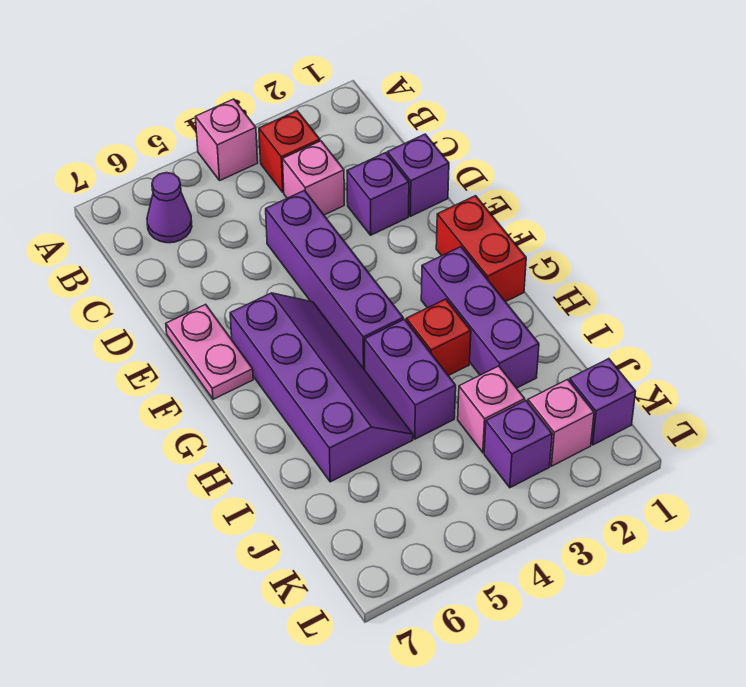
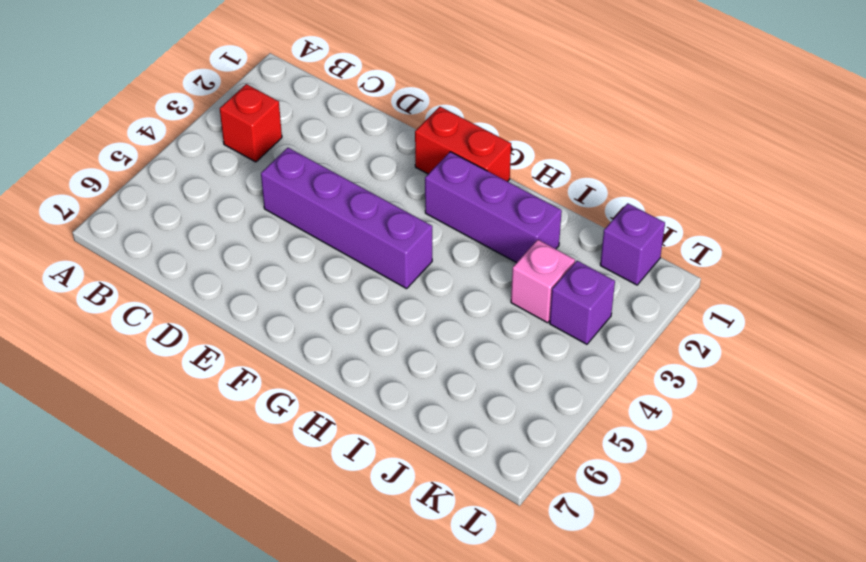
none -> pink brick A4 level 1
none -> purple cone B6 level 1
none -> pink brick C3 level 1

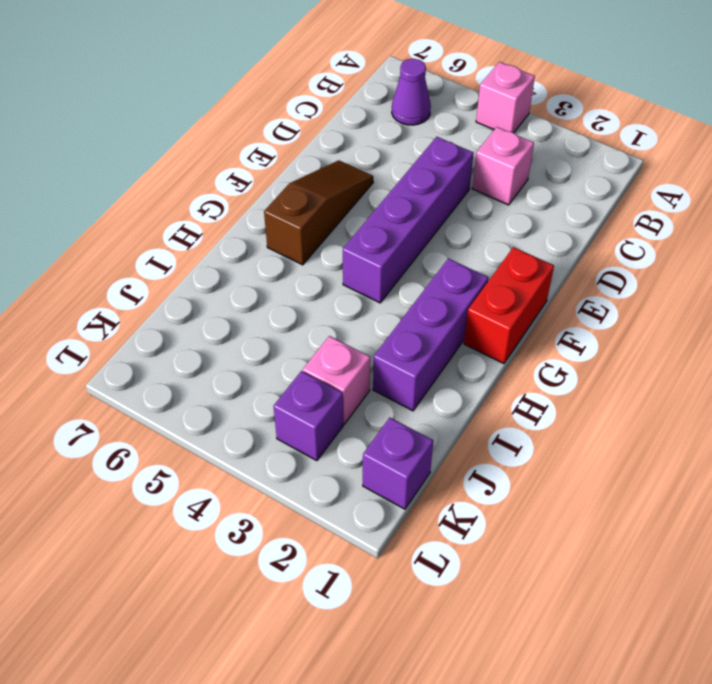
brown slope E6:G6 level 1 top G -> purple slope F5:I6 level 1 top 6
none -> red brick B3 level 1
none -> purple brick D1 level 1
none -> purple brick D2 level 1

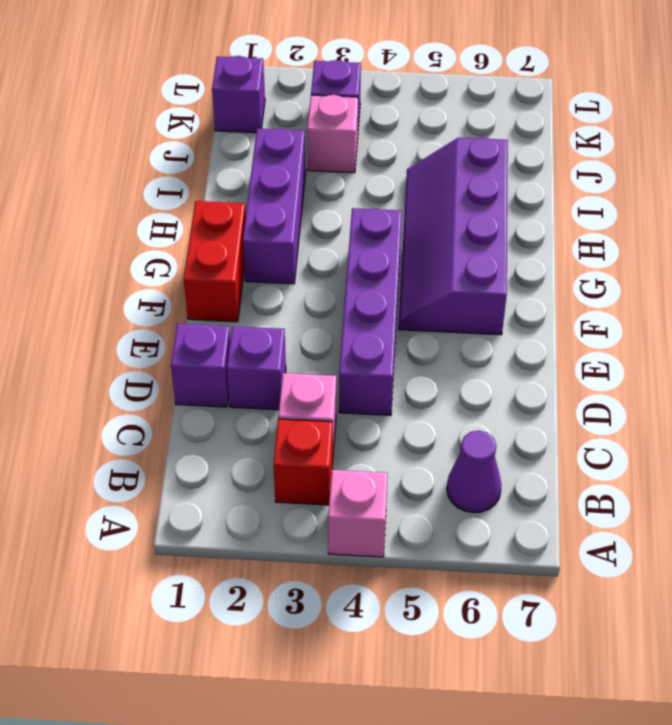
none -> pink plate E7:F7 level 1
none -> red brick H3 level 1
none -> purple brick H4:I4 level 1

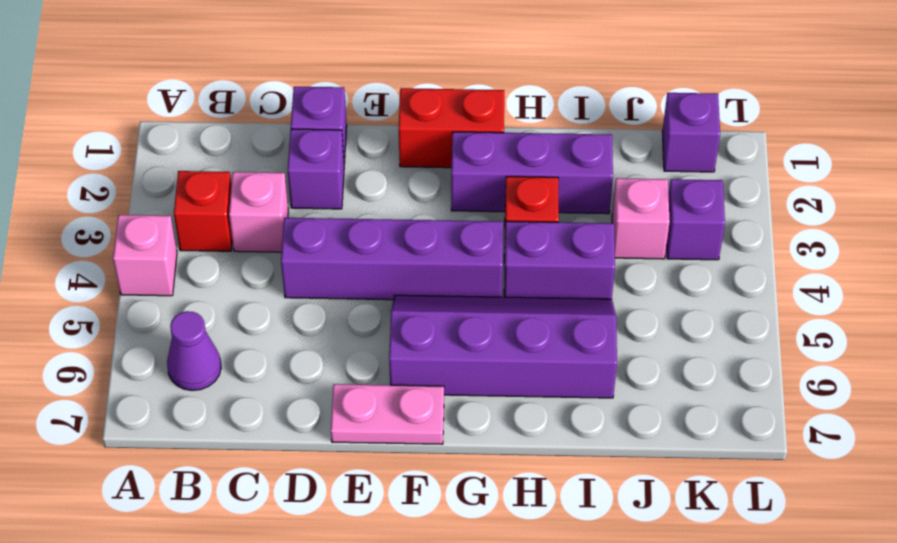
none -> pink brick K2 level 1

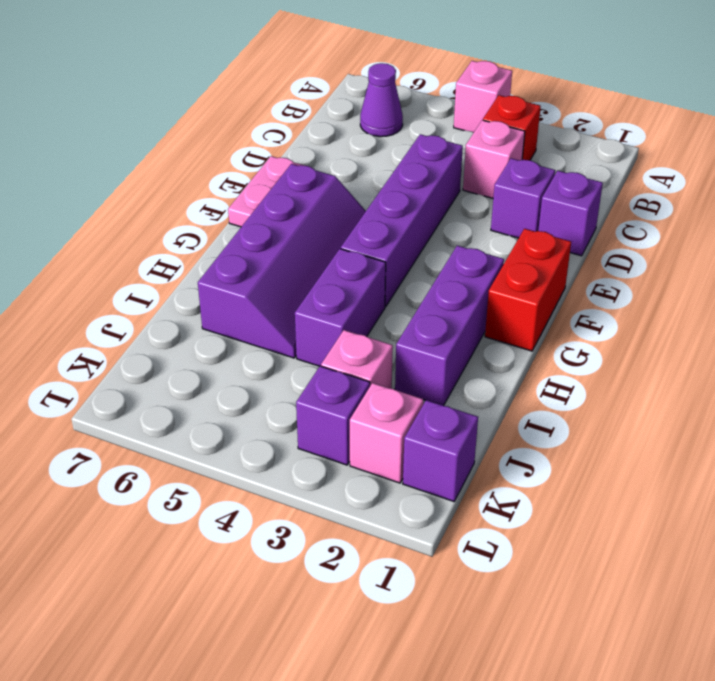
none -> red brick H3 level 1

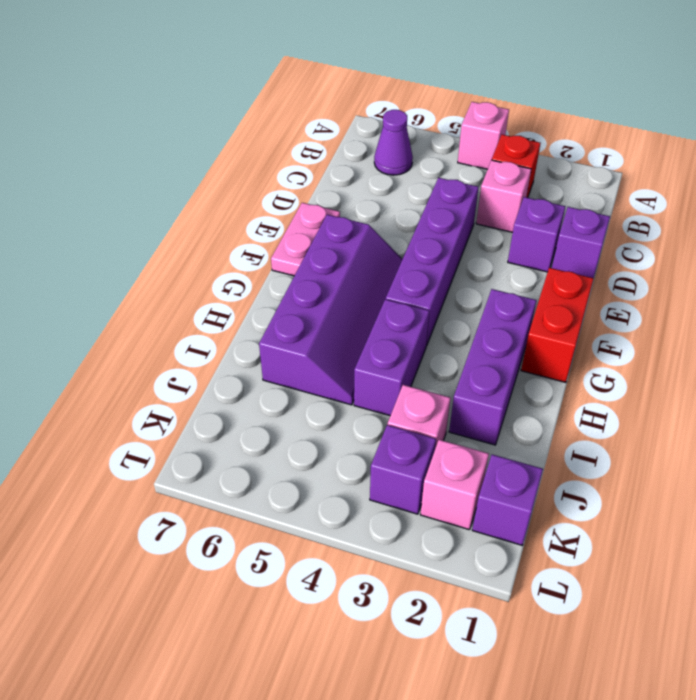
none -> red brick H3 level 1

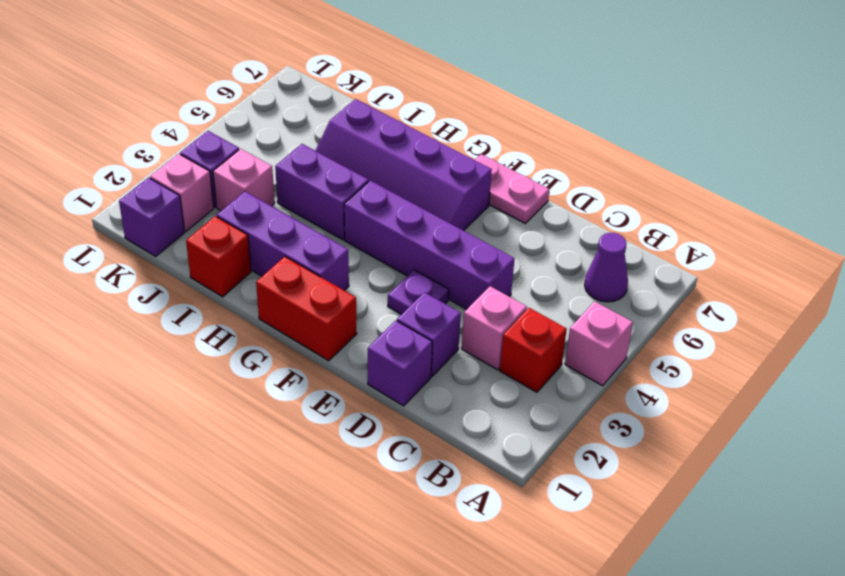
purple plate E3 level 1 -> none
red brick I1 level 1 -> red brick H3 level 1

